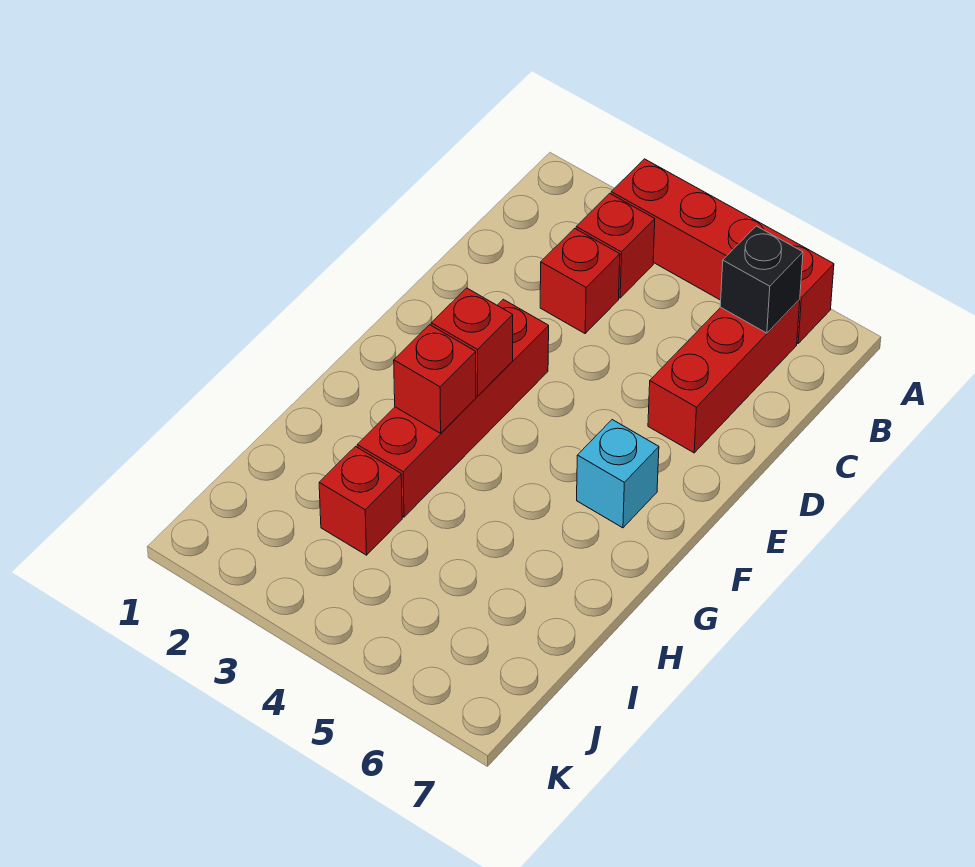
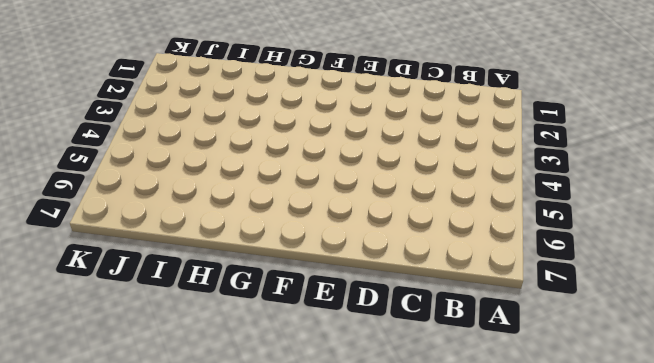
none -> red brick A3:A6 level 1
none -> red brick B3 level 1

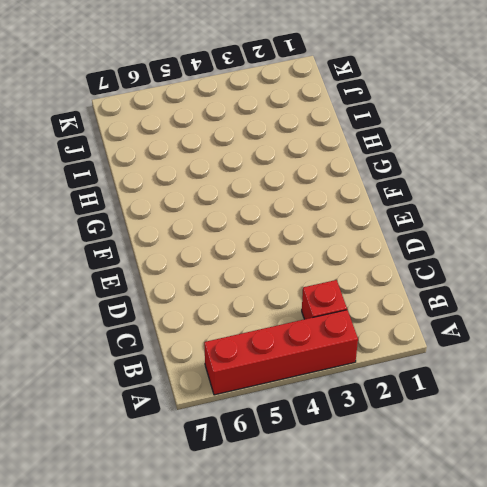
none -> red brick B6:D6 level 1
none -> red brick C3 level 1

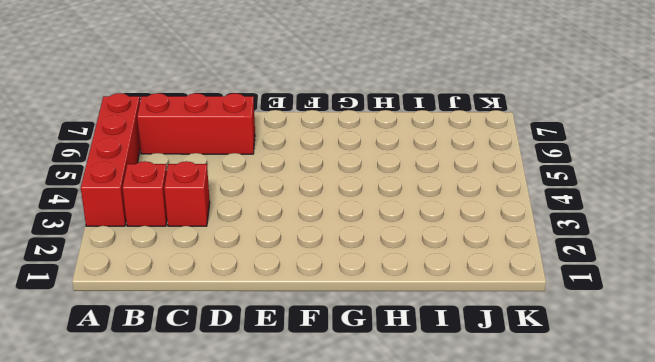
none -> red brick E3:H3 level 1
none -> cyan brick F6 level 1

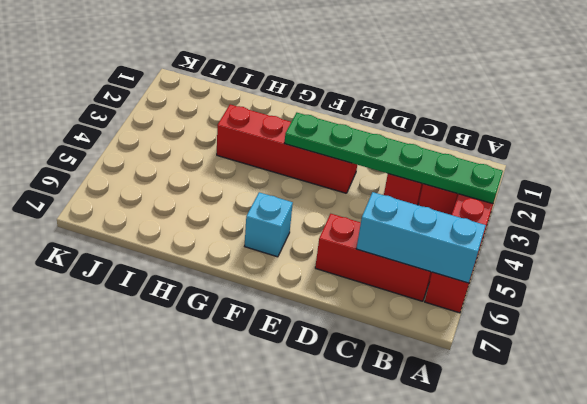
green plate A3:F3 level 2 -> red brick F3 level 2
cyan brick A6:C6 level 2 -> black brick B6 level 2
none -> red brick I3 level 1
none -> red brick G3 level 2

